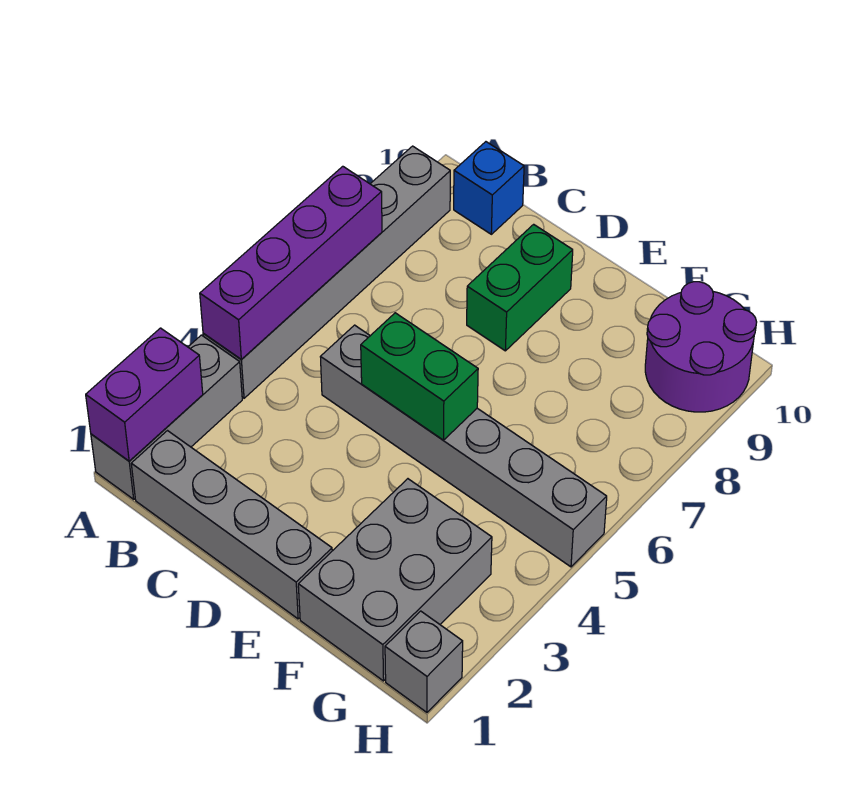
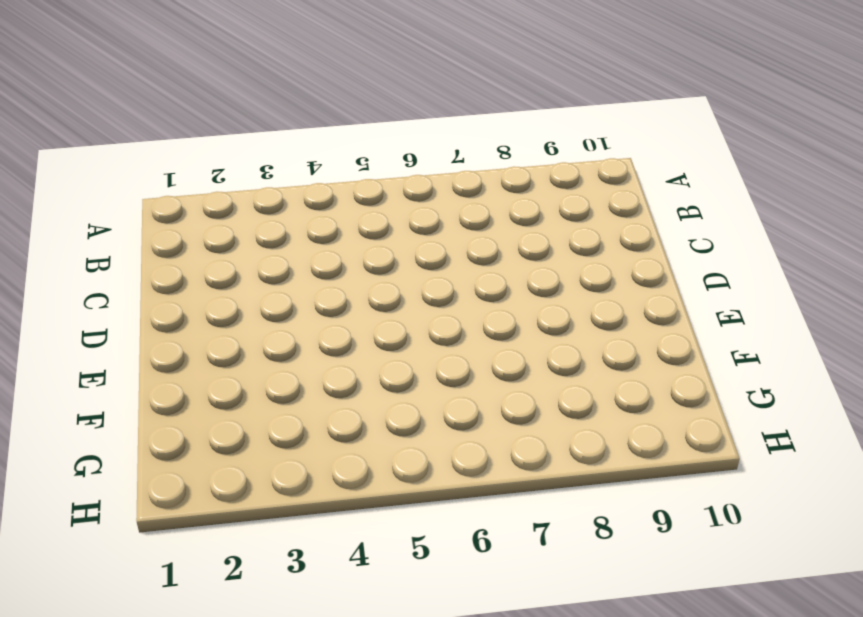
none -> grey brick A1:A3 level 1
none -> grey brick A4:A9 level 1
none -> grey brick B1:E1 level 1

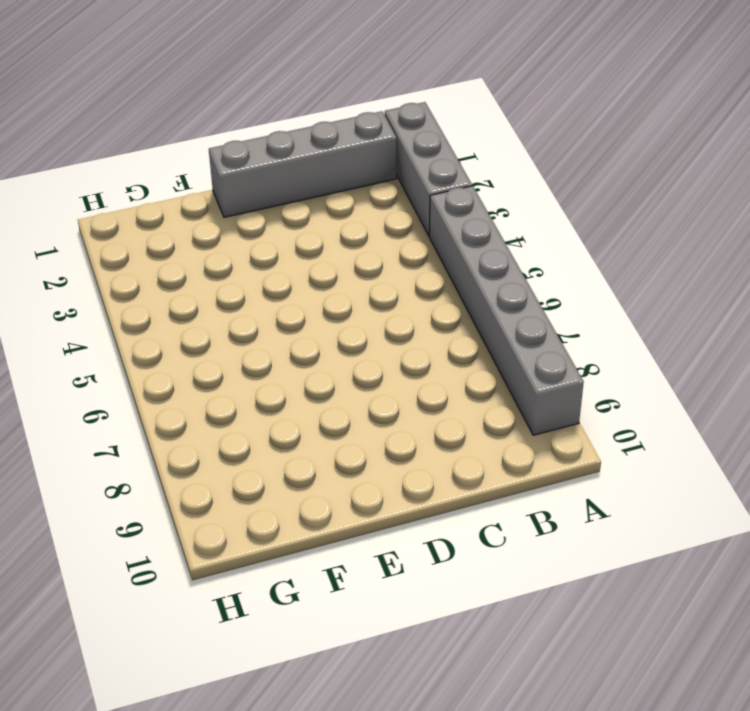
none -> blue brick B10 level 1
none -> grey brick C5:H5 level 1
none -> green brick D8:D9 level 1

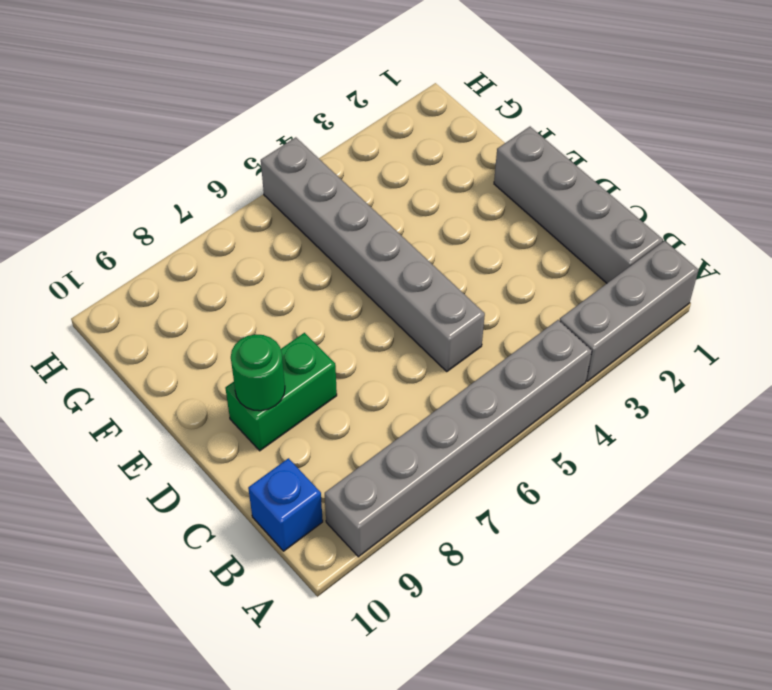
green round brick D9 level 2 -> none
none -> grey brick F1:G3 level 1
none -> purple round brick G9:H10 level 1
none -> grey brick H1 level 1

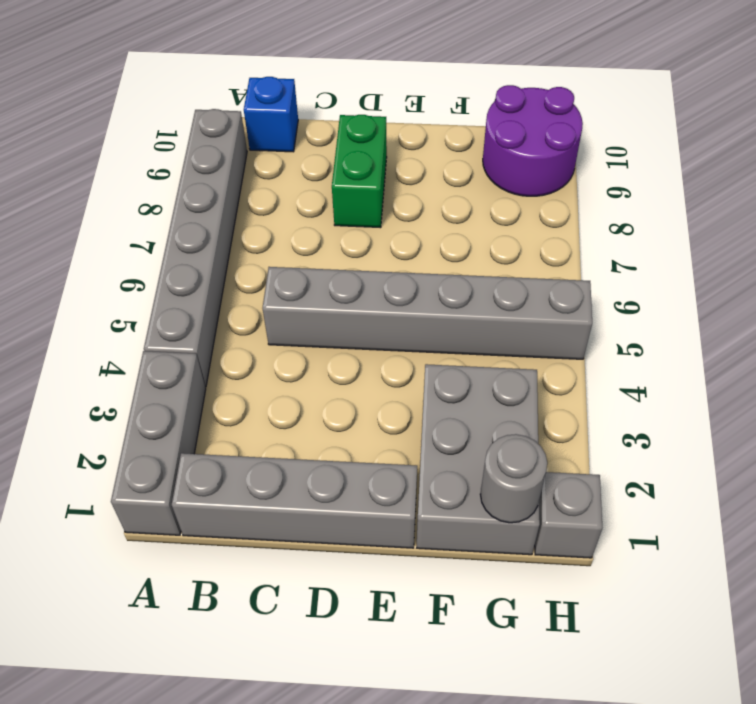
grey round brick G1 level 2 -> none
none -> purple brick A1:A2 level 2
none -> purple brick A4:A7 level 2
none -> green brick D5:E5 level 2

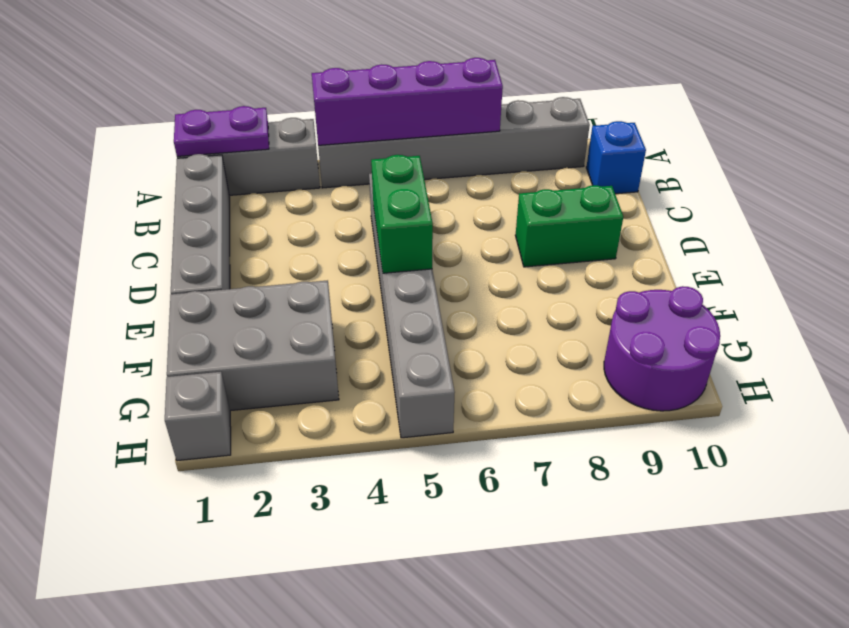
purple plate A1:A2 level 2 -> purple brick A1:A2 level 2

